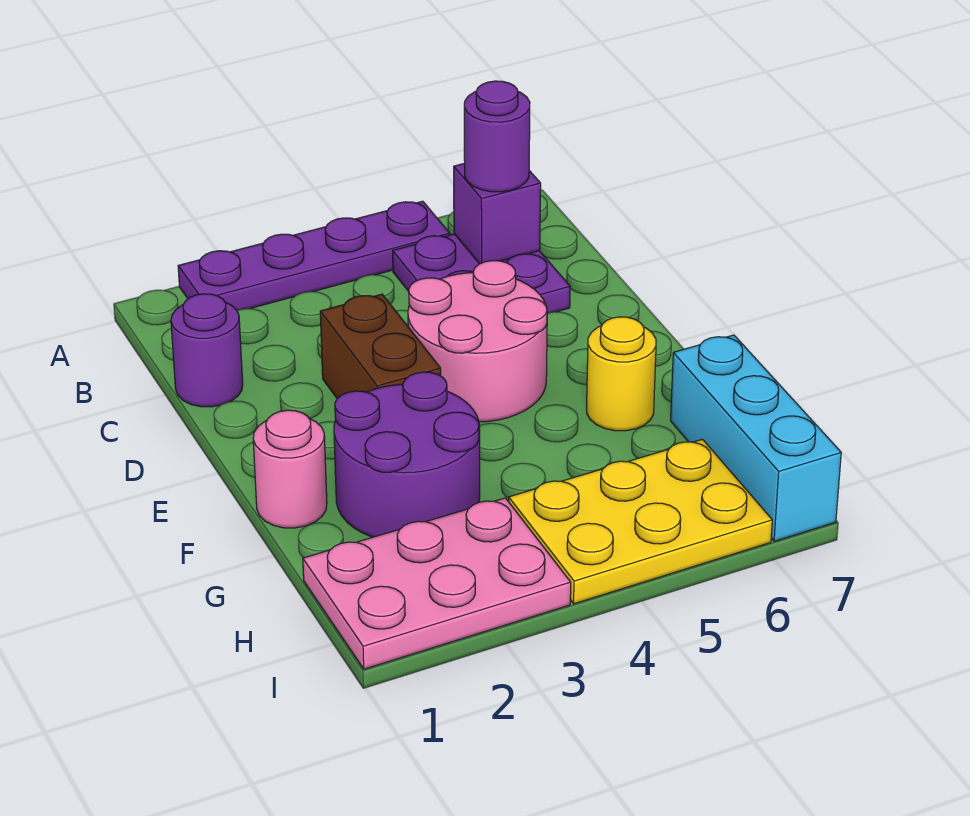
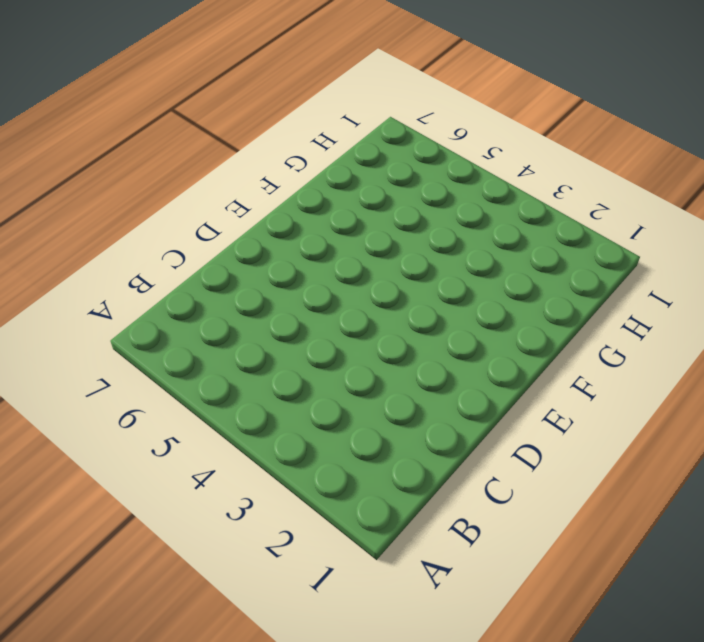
none -> purple plate A2:A5 level 1
none -> purple plate B5:C6 level 1
none -> purple round brick C1 level 1

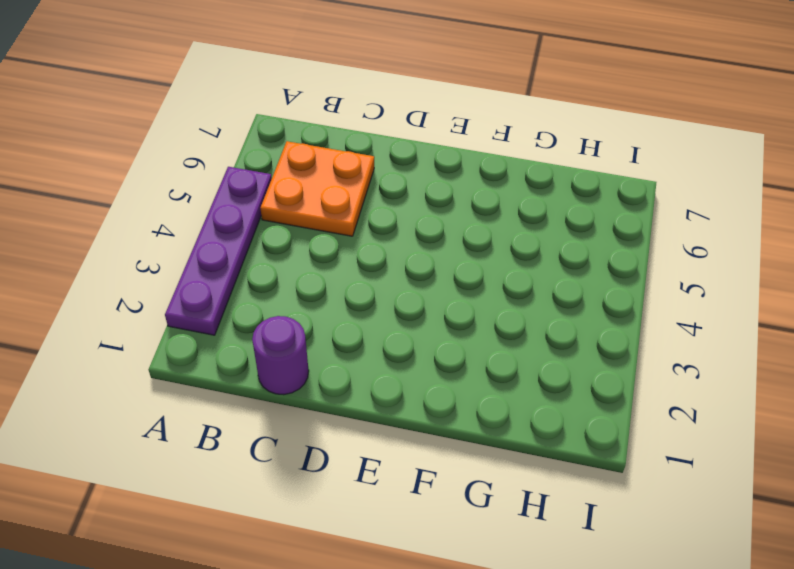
orange plate B5:C6 level 1 -> purple plate B5:C6 level 1
none -> brown brick D3:E3 level 1
none -> pink round brick D4:E5 level 1
none -> pink round brick F1 level 1

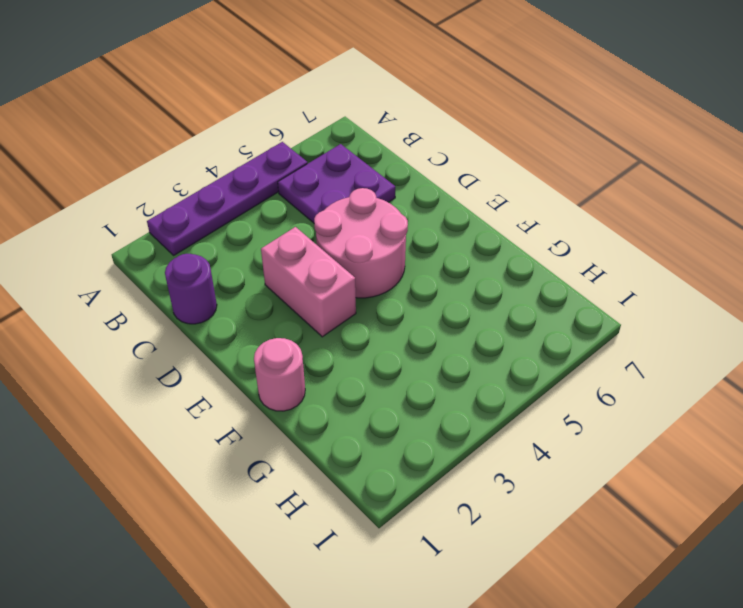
pink brick D3:E3 level 1 -> brown brick D3:E3 level 1
none -> purple round brick F2:G3 level 1
none -> yellow round brick F6 level 1
none -> cyan brick G7:I7 level 1

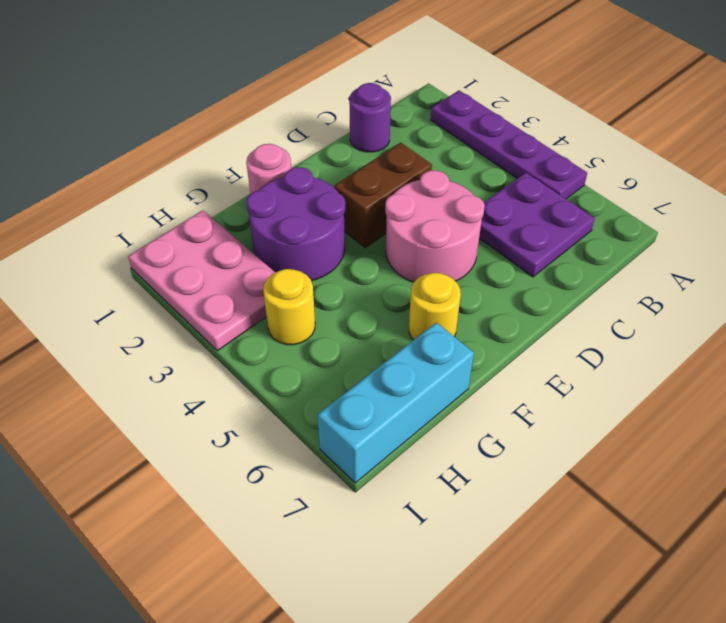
yellow round brick H4 level 1 -> yellow plate H4:I6 level 1
none -> purple brick B6 level 2
none -> purple round brick B6 level 3

